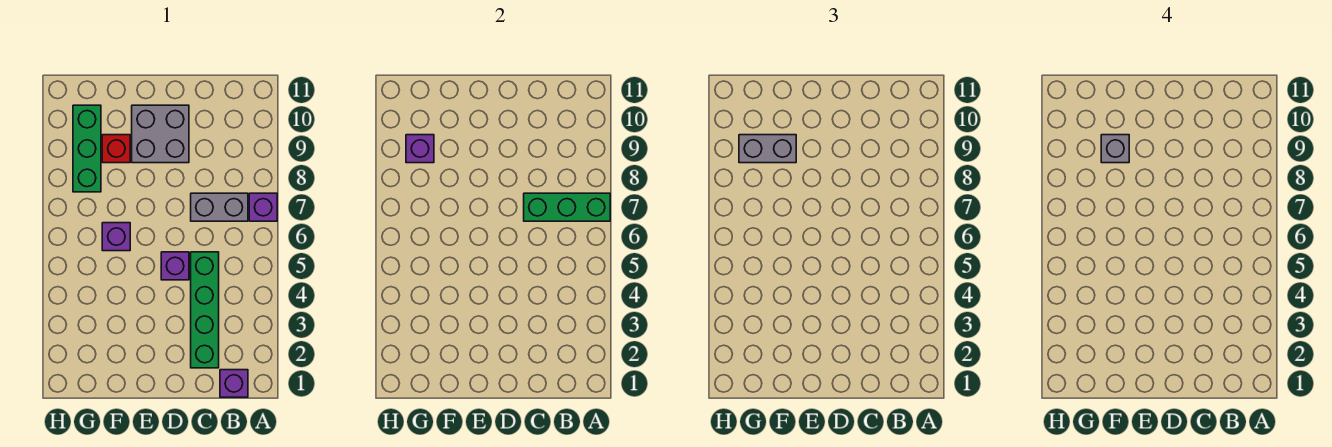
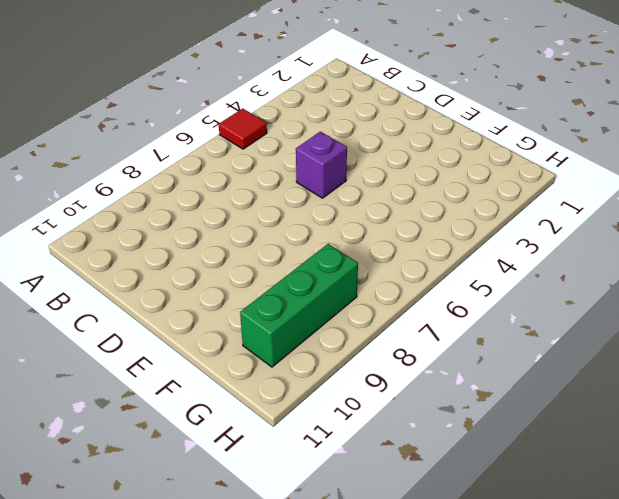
red tile A5 level 1 -> none
none -> purple brick A7 level 1
none -> purple brick B1 level 1
none -> grey brick B7:C7 level 1

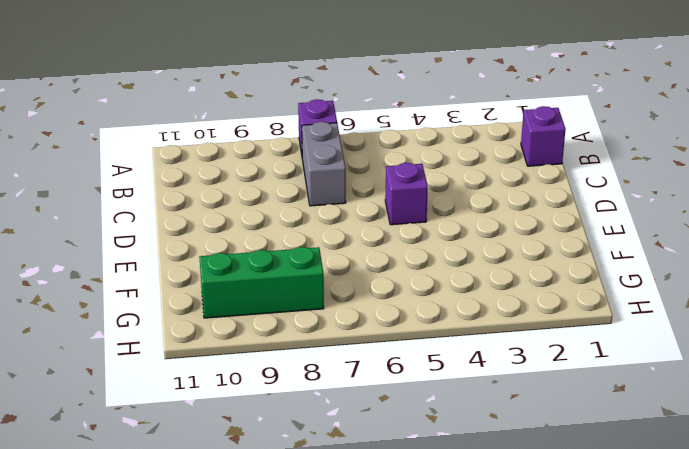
none -> green brick C2:C5 level 1
none -> grey brick D9:E10 level 1
none -> purple brick F6 level 1

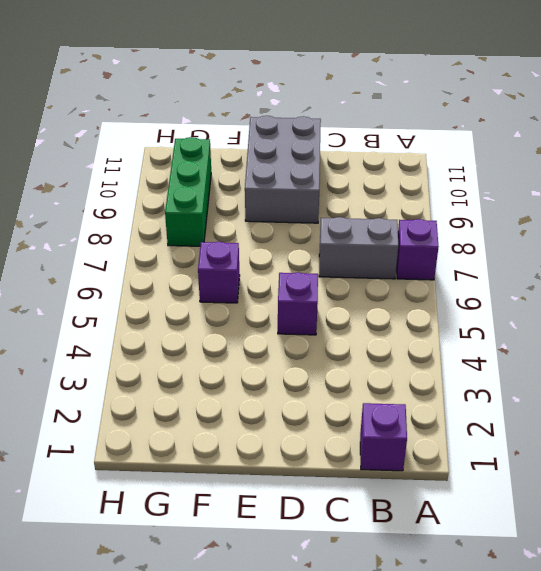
grey brick D9:E11 level 1 -> grey brick D9:E10 level 1
none -> green brick C2:C5 level 1
none -> red brick F9 level 1
none -> green brick A7:C7 level 2

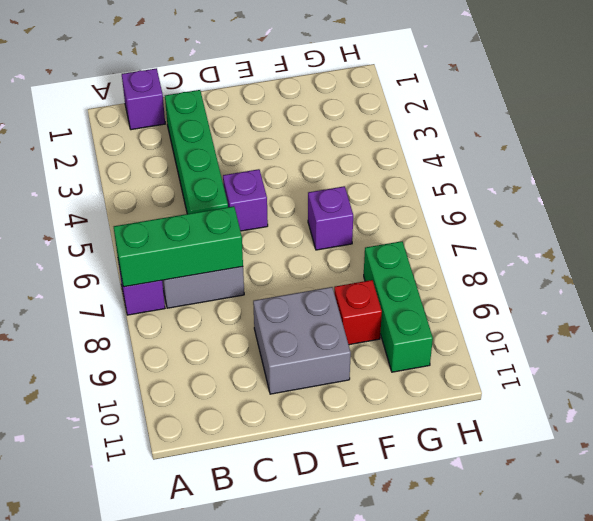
none -> purple brick G9 level 2
none -> grey brick F9:G9 level 3
none -> grey brick F9 level 4

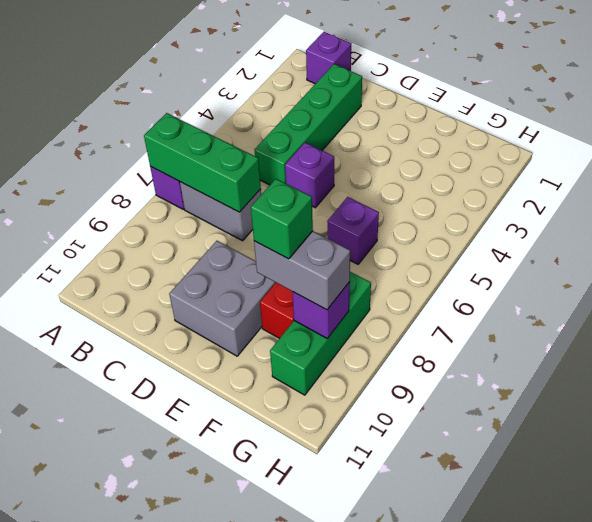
green brick F9 level 4 -> grey brick F9 level 4

